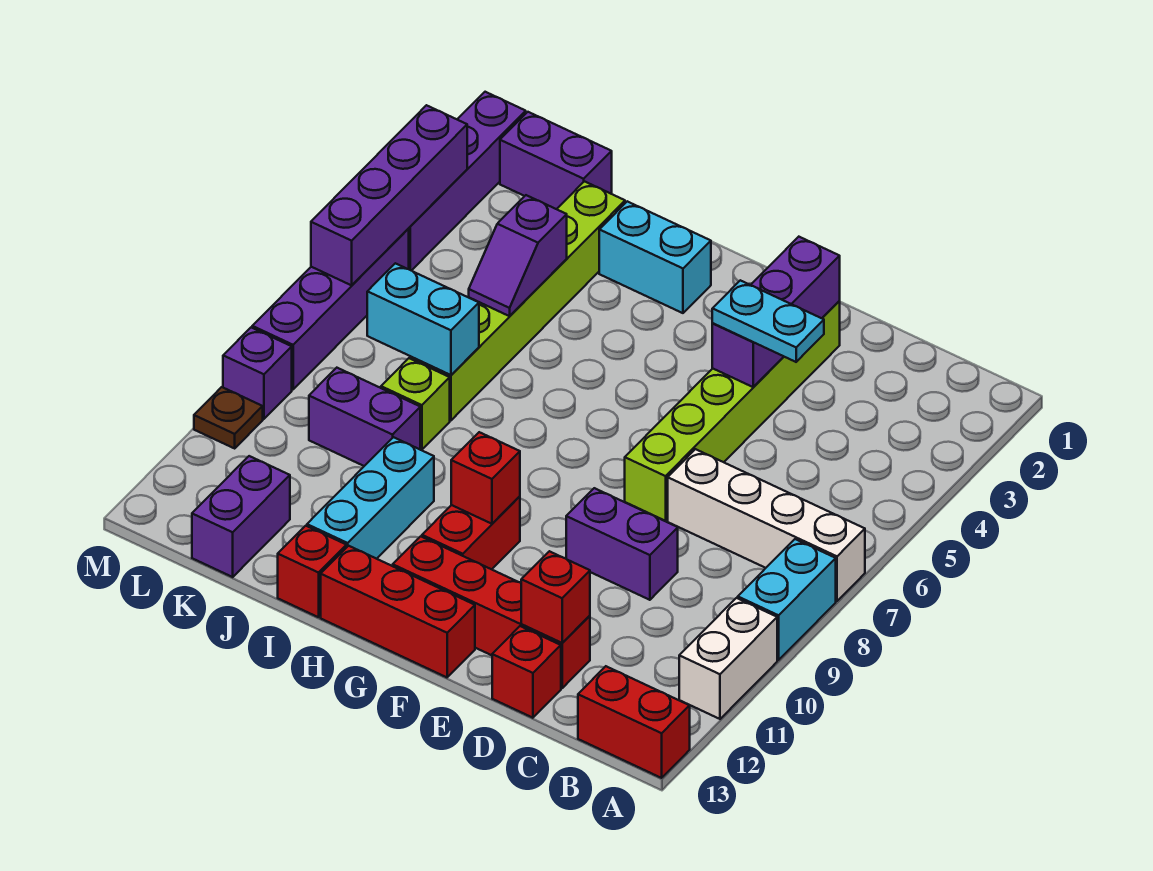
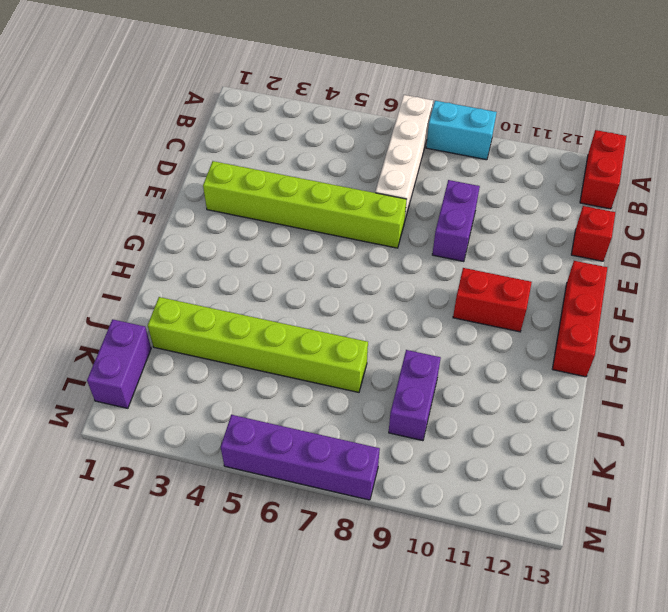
none -> white brick A10:A11 level 1
none -> red brick D12:G12 level 1
none -> cyan brick H2:I2 level 1

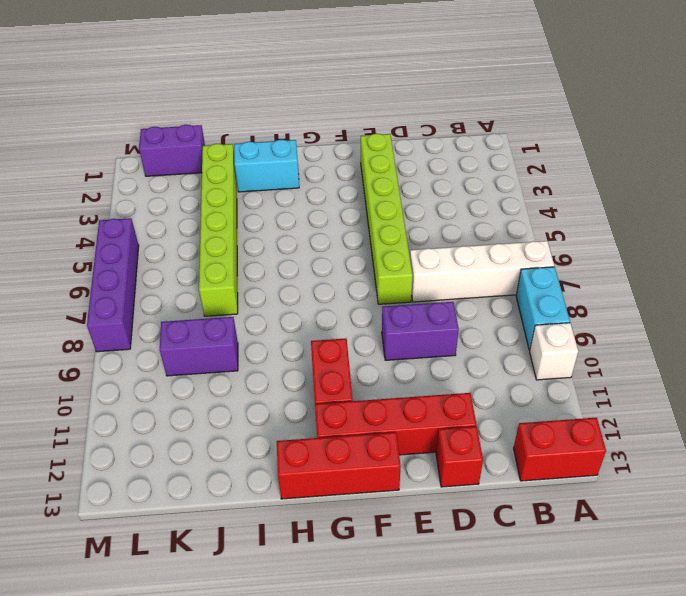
white brick A10 level 1 -> white brick A10:A11 level 1
none -> cyan brick I10:I12 level 1
none -> red brick I13 level 1
none -> lime brick J8 level 1

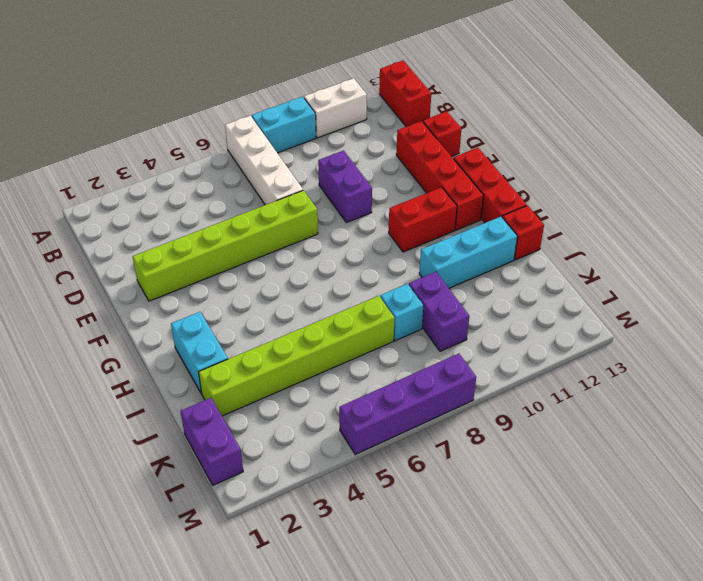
cyan brick J8 level 1 -> lime brick J8 level 1
none -> purple brick K12:K13 level 1
none -> purple brick M1:M4 level 1
none -> purple brick M9 level 1

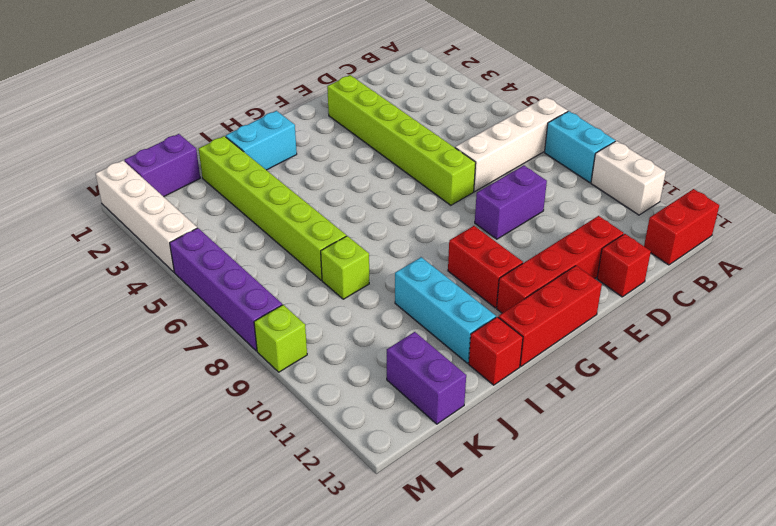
white brick M1:M4 level 1 -> purple brick M1:M4 level 1
lime brick M9 level 1 -> purple brick M9 level 1
none -> purple brick J9:K9 level 1
none -> brown plate M10 level 1
none -> red brick D12 level 2

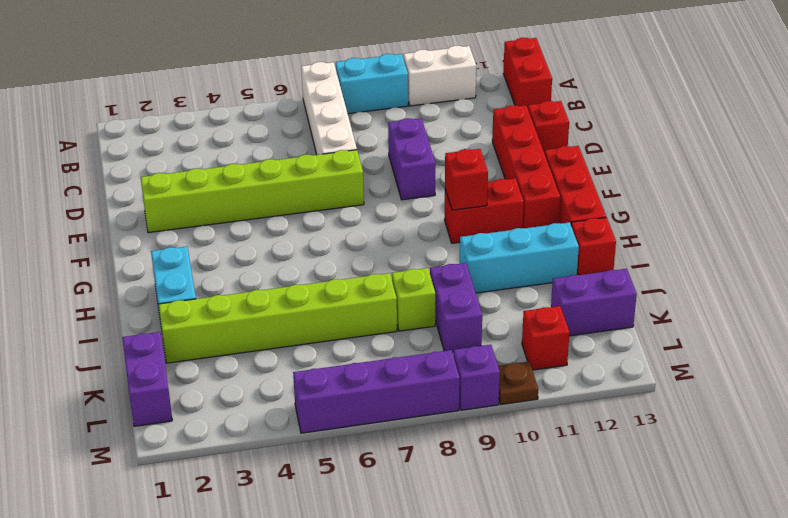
red brick L11 level 1 -> red brick D12 level 2
none -> purple brick M1:M4 level 1
none -> purple brick E2:E4 level 2
none -> purple slope J4:J5 level 2 top 4

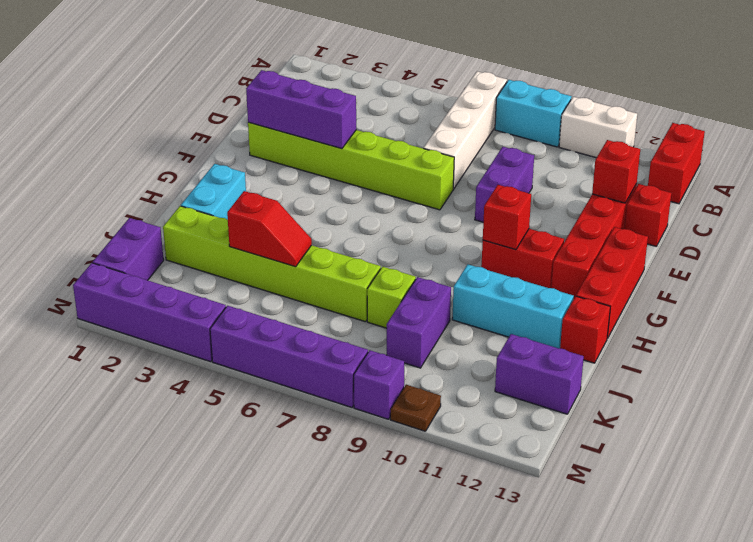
red slope J4:J5 level 2 top 4 -> purple slope J4:J5 level 2 top 4
none -> cyan brick J7:K7 level 2
none -> purple brick M3:M6 level 2
none -> cyan plate D4:E4 level 3

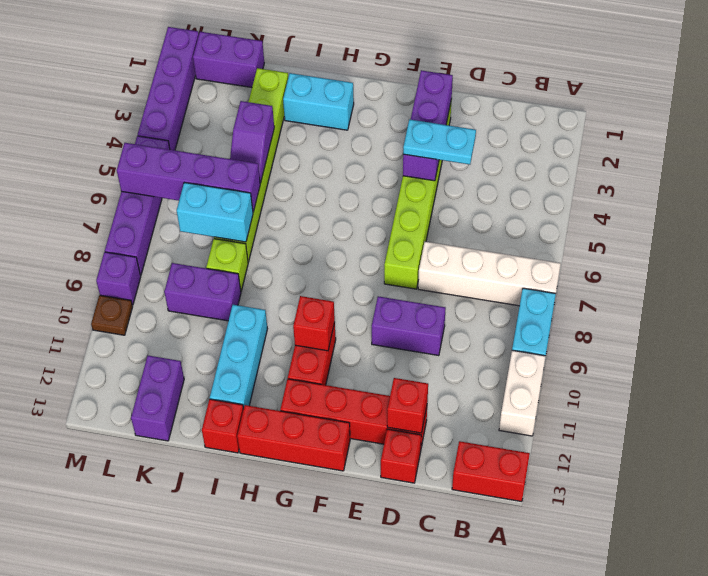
purple brick J6:M6 level 2 -> purple brick M3:M6 level 2

